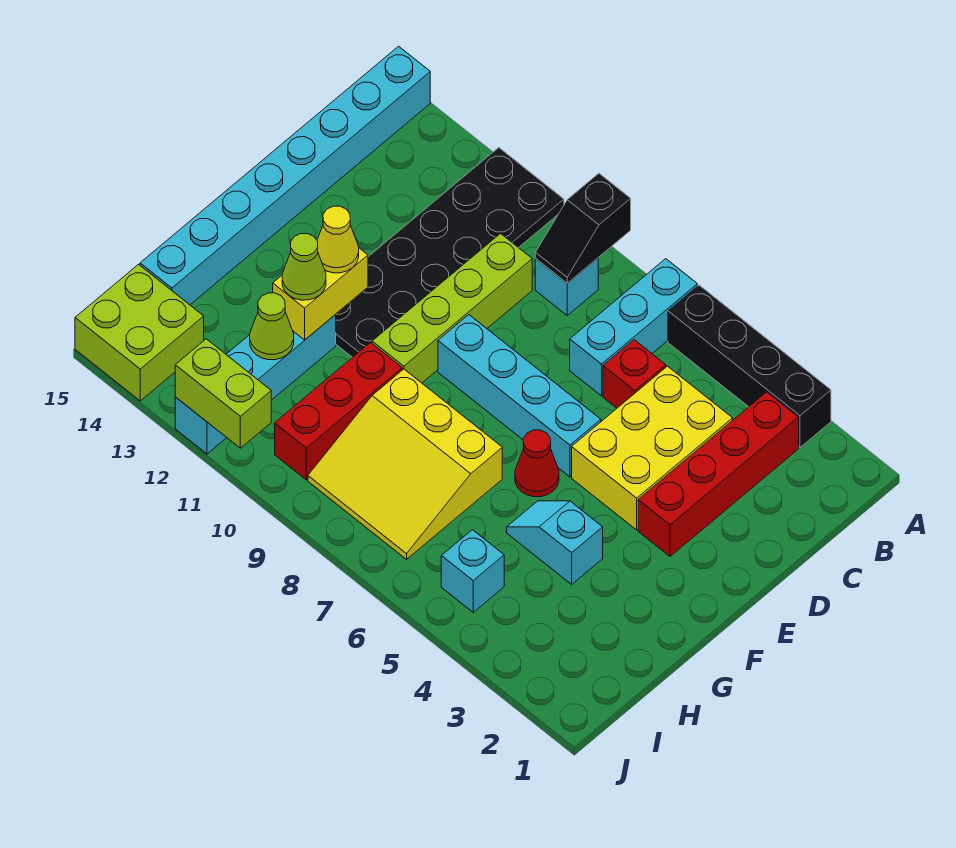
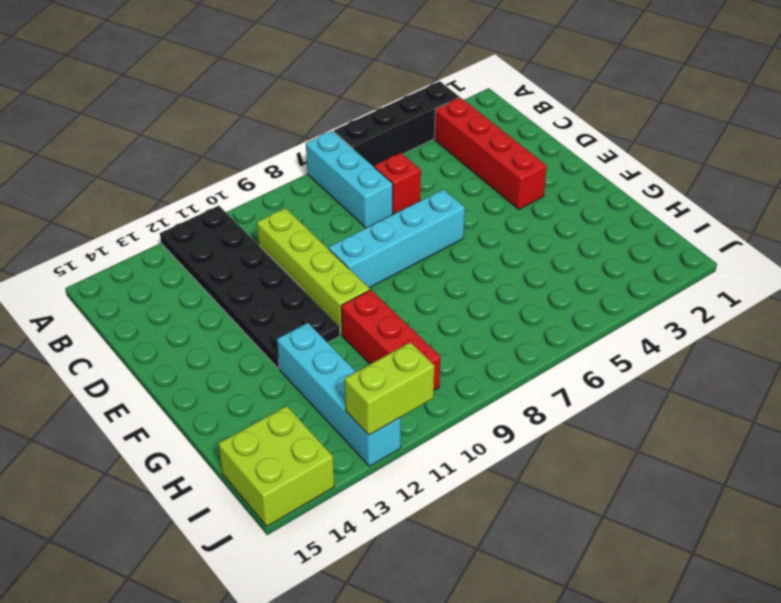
none -> cyan brick A15:H15 level 1
none -> cyan brick B9 level 1
none -> yellow brick C4:E5 level 1

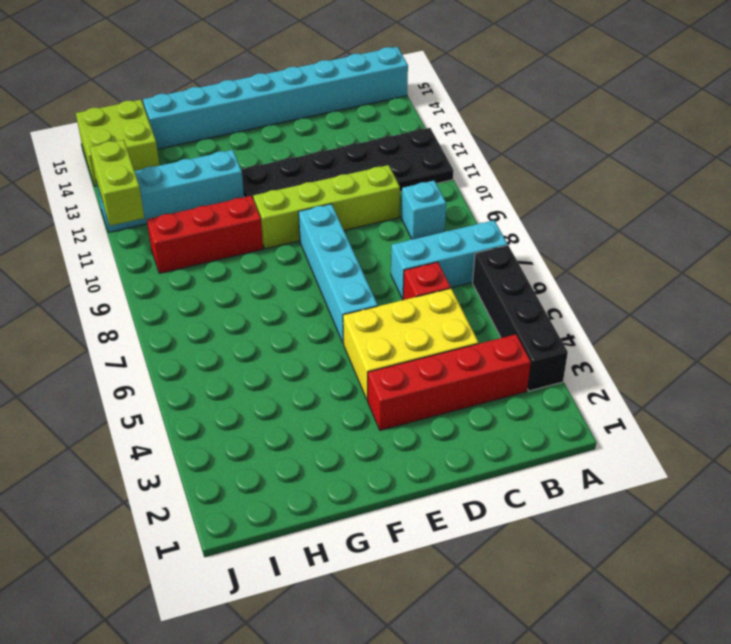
none -> red cone F6 level 1
none -> cyan slope G4:G5 level 1 top 4
none -> yellow slope G7:I9 level 1 top G

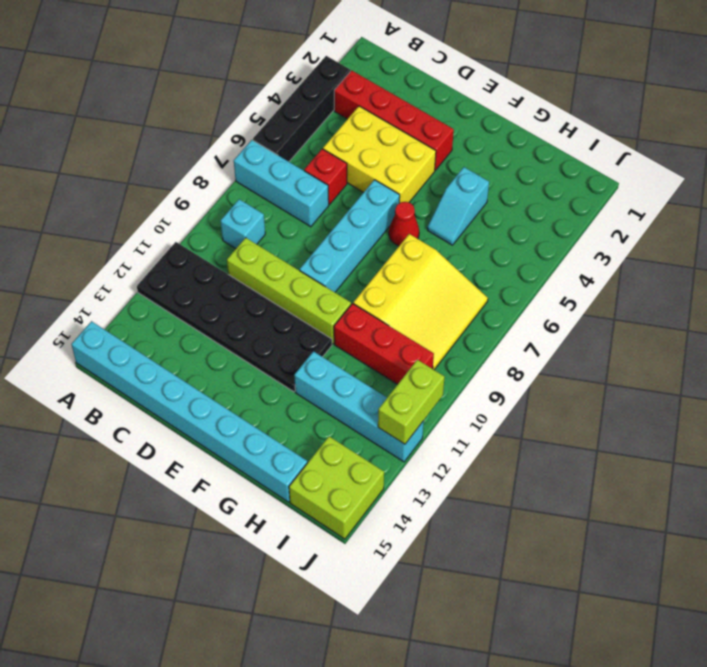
none -> cyan brick I5 level 1
none -> black slope A9:B9 level 2 top A
none -> yellow brick F12:G12 level 2

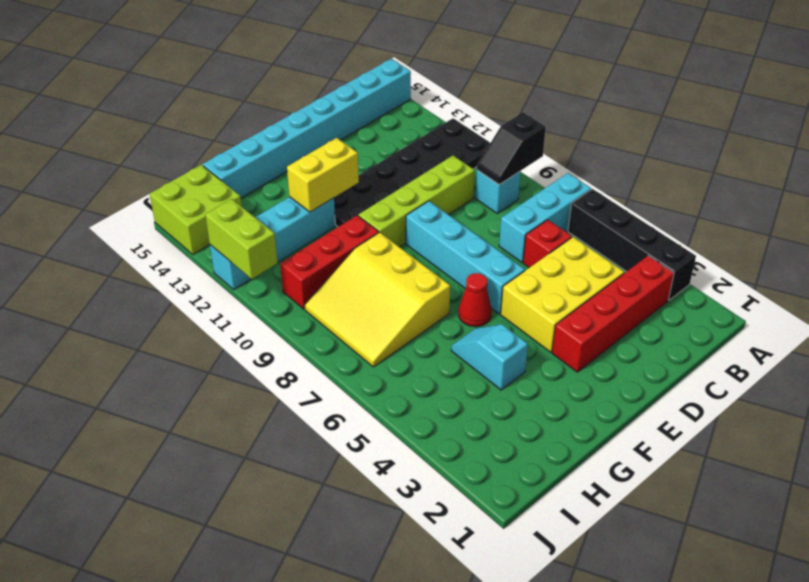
none -> cyan brick I5 level 1
none -> lime cone H12 level 2
none -> yellow cone F12 level 3

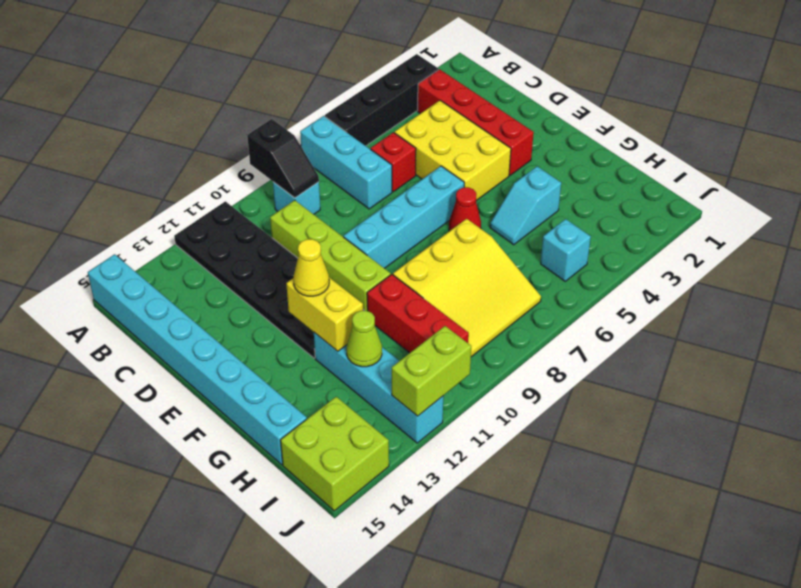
none -> lime cone G12 level 3

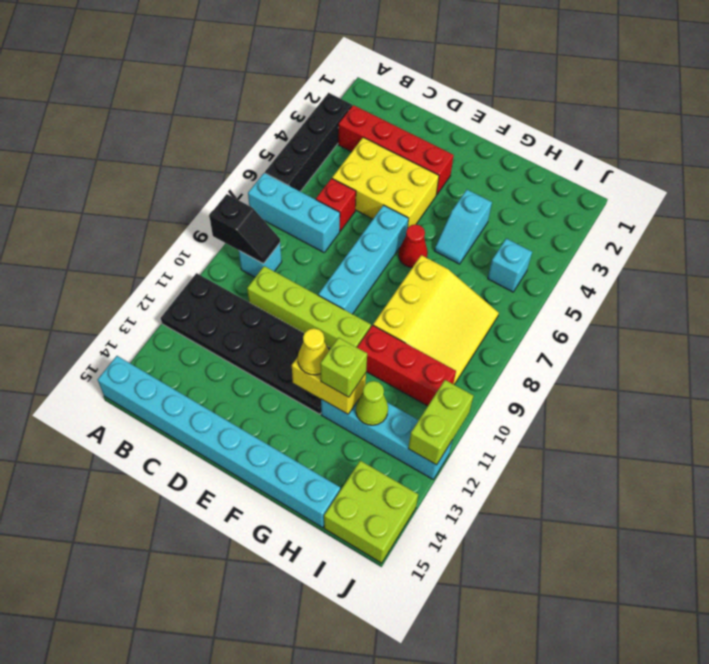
lime brick G12 level 3 -> lime cone G12 level 3

